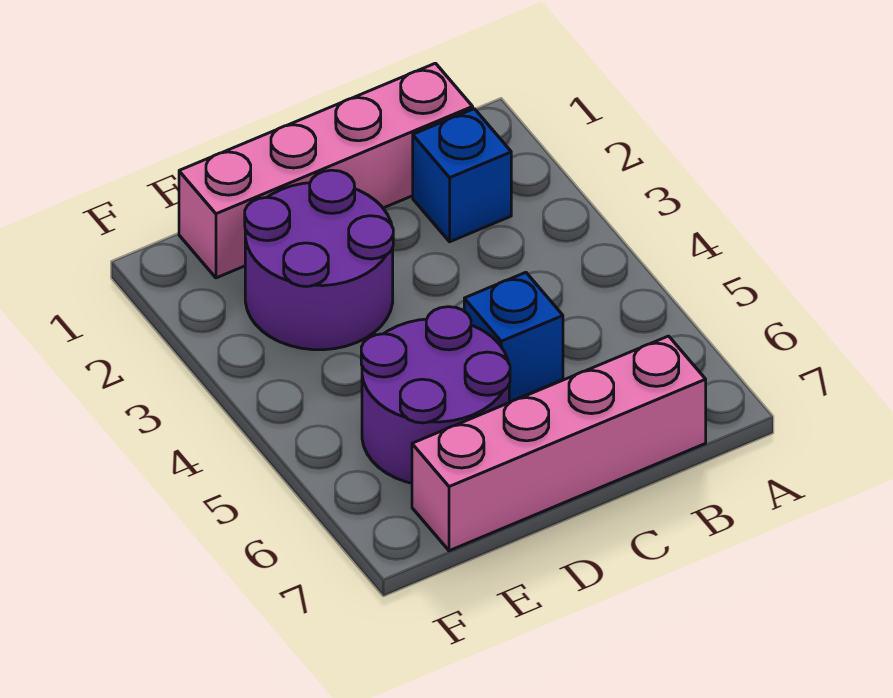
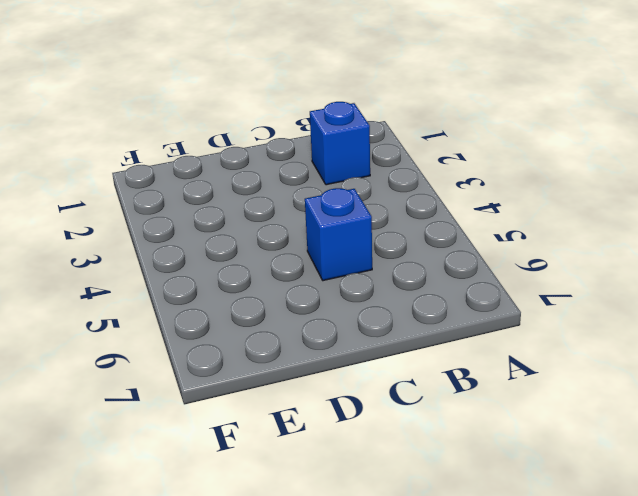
none -> pink brick B1:E1 level 1
none -> pink brick B7:E7 level 1

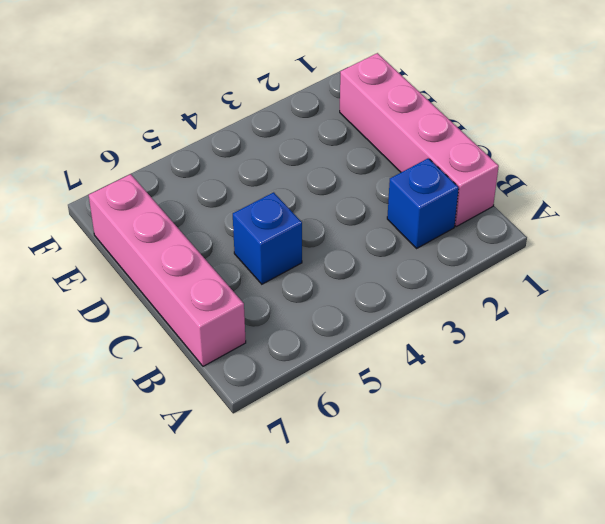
none -> purple round brick D2:E3 level 1
none -> purple round brick D5:E6 level 1

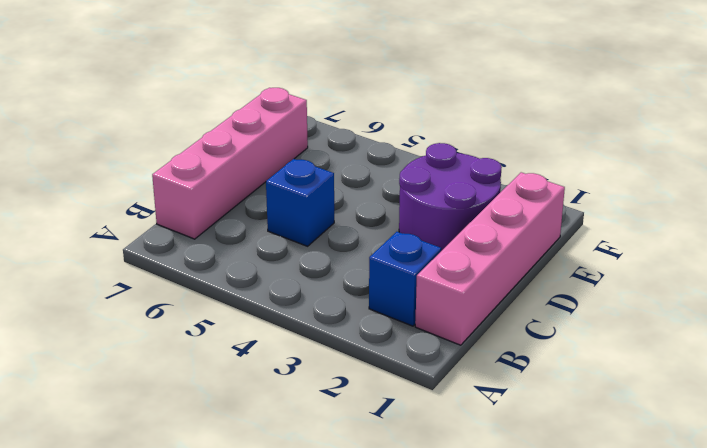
none -> purple round brick D5:E6 level 1

